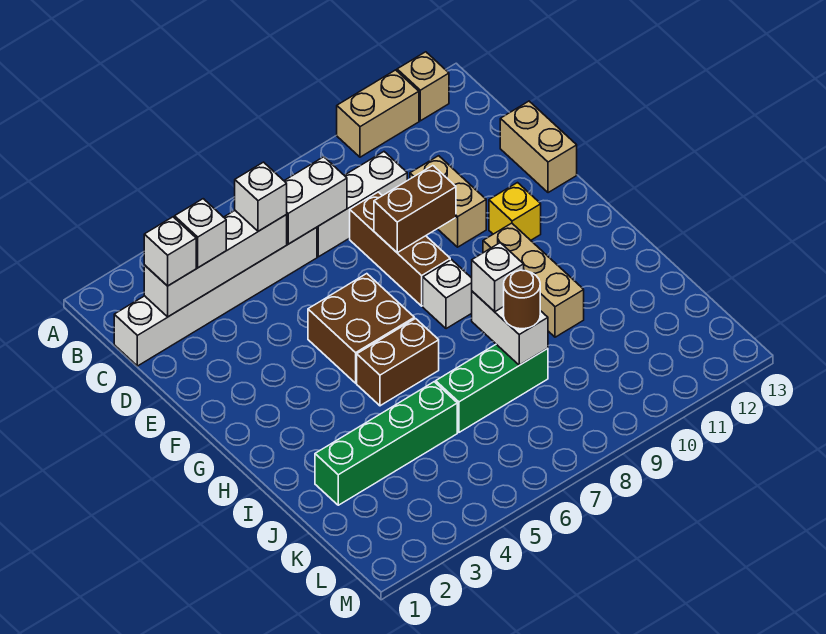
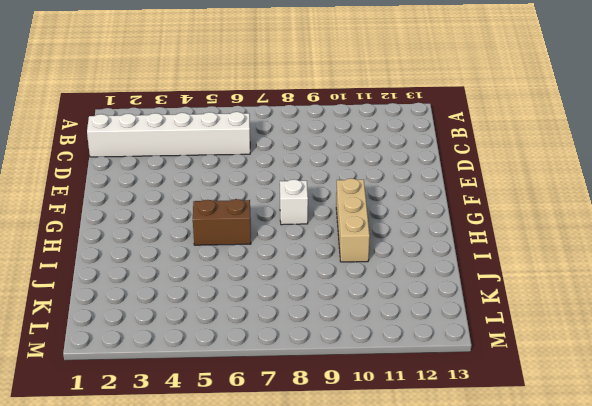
none -> tan brick A10:A11 level 1
none -> tan brick A12 level 1
none -> white brick C7:C9 level 1

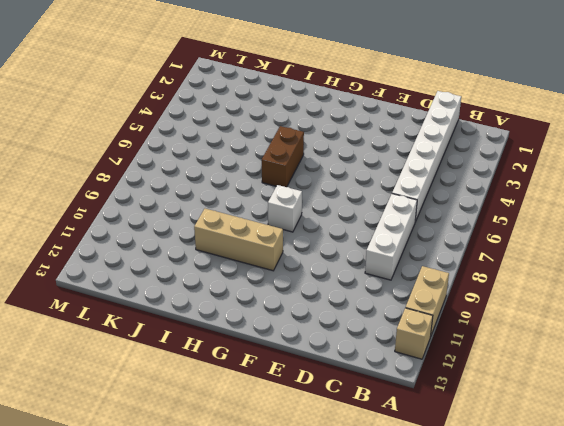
none -> brown brick D8:F8 level 1
none -> tan brick D10:E10 level 1
none -> tan brick D13:E13 level 1

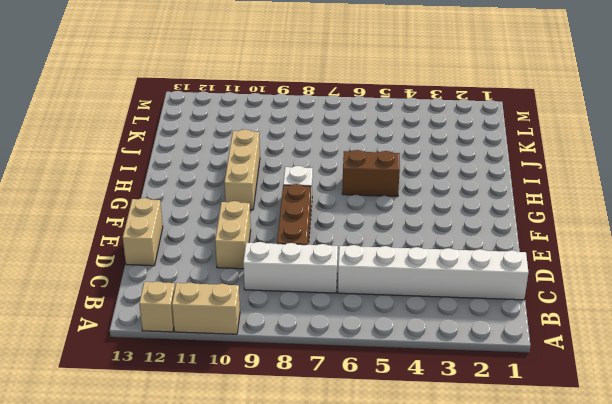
none -> brown brick F5:G6 level 1
none -> yellow brick F11 level 1
none -> green brick J2:J5 level 1

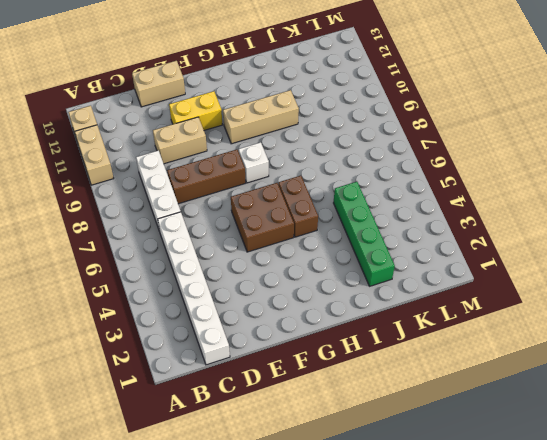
yellow brick E11:F11 level 1 -> yellow brick F11 level 1
none -> green brick J6:J8 level 1
none -> white brick C2:C5 level 2
none -> white brick C6:C7 level 2

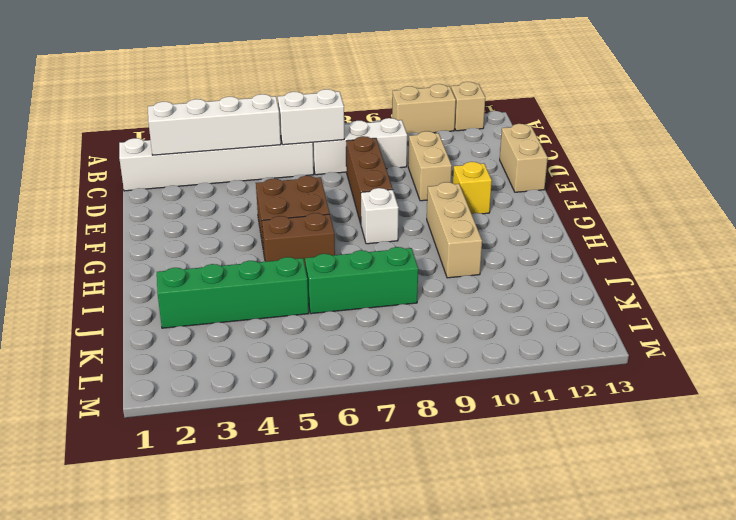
none -> brown brick E8:E9 level 2
none -> white brick I8:J8 level 2
none -> white brick C2 level 3

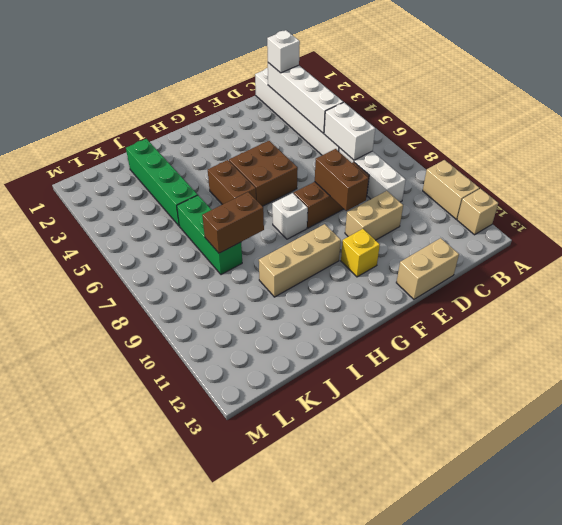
brown brick I8:J8 level 2 -> white brick I8:J8 level 2
none -> white brick C3 level 3
none -> white brick C5 level 3
none -> white brick I8 level 3

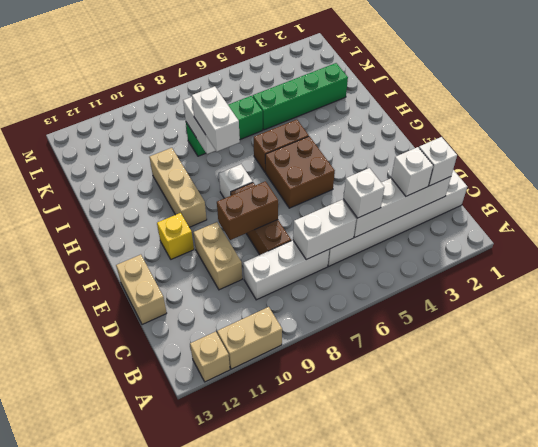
white brick H8:I8 level 3 -> white brick I8 level 3
none -> brown round brick J8 level 3

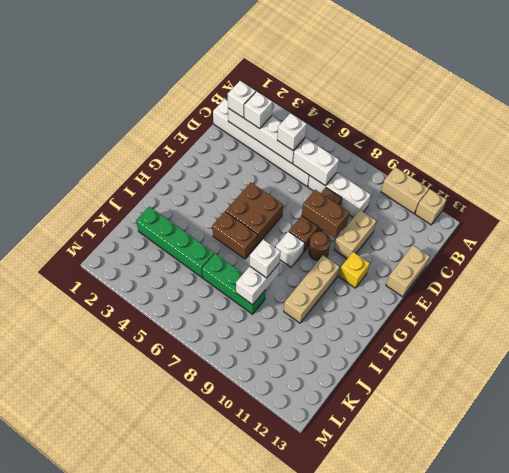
brown round brick F9 level 1 -> brown round brick J8 level 3

